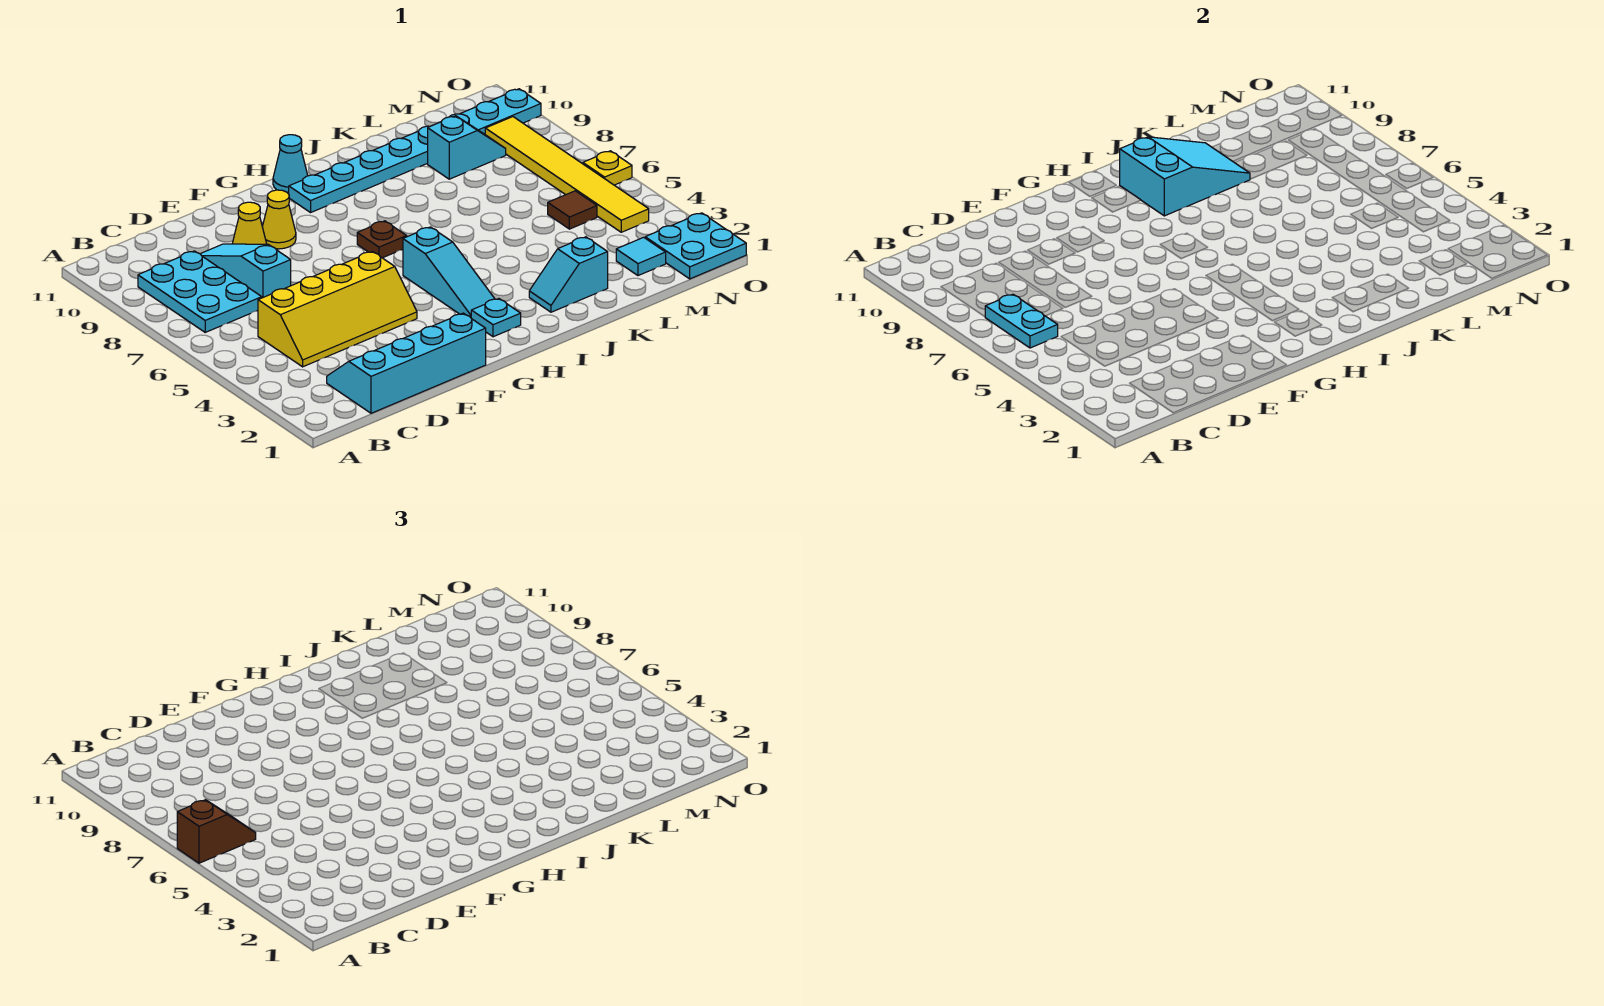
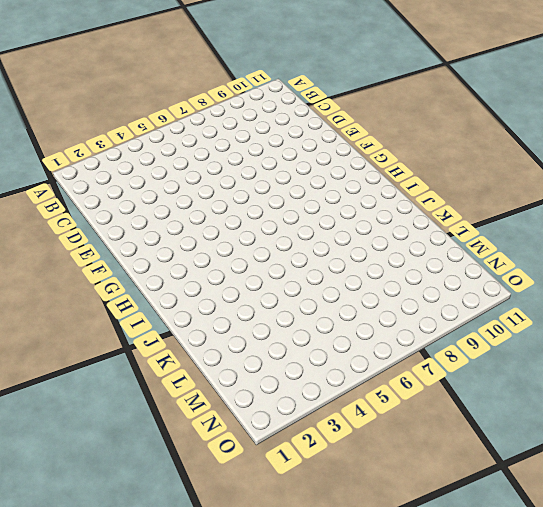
none -> cyan plate B7:C9 level 1
none -> cyan slope C1:F2 level 1 top 1
none -> yellow slope C4:F5 level 1 top 5

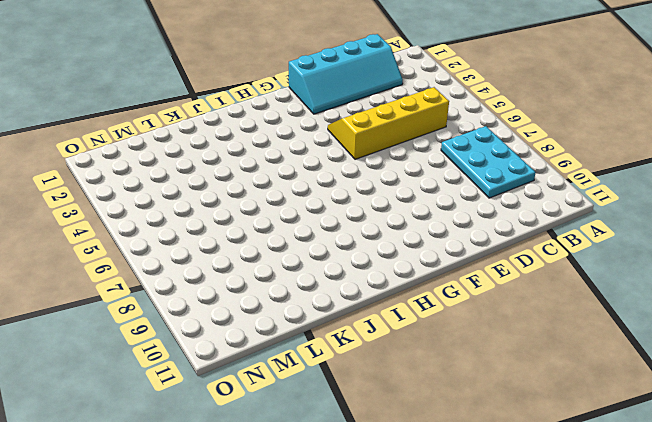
none -> cyan slope D7:D9 level 1 top 7
none -> yellow cone E9 level 1
none -> yellow cone F9 level 1

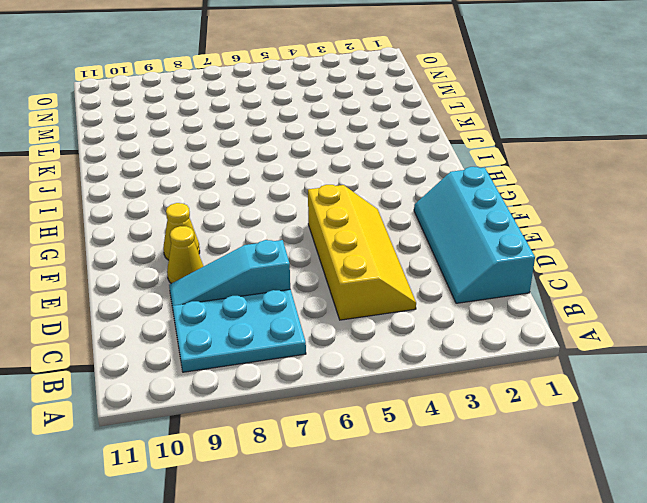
none -> cyan plate H2 level 1
none -> cyan slope H3:H5 level 1 top 5
none -> brown plate H7 level 1

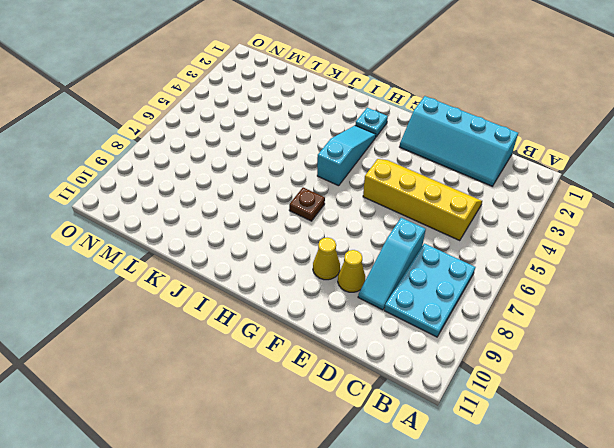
none -> cyan plate H10:O10 level 1
none -> cyan cone H11 level 1
none -> cyan slope J2:K2 level 1 top K

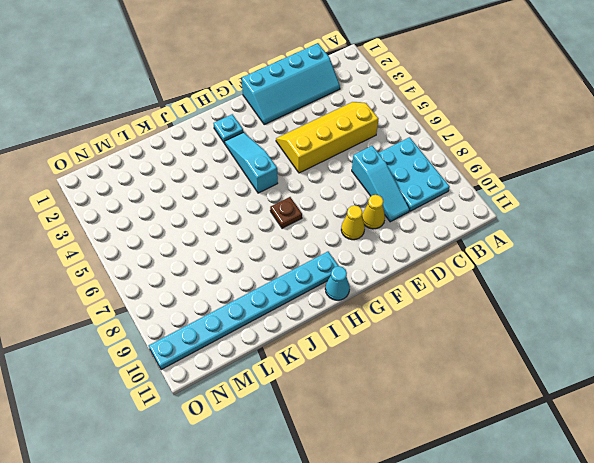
none -> cyan slope J2:K2 level 1 top K
none -> cyan slope L9:M9 level 1 top L
none -> cyan tile M2 level 1

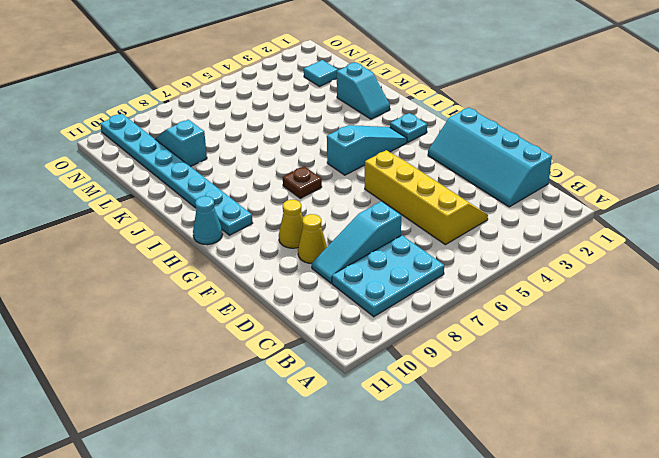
none -> brown tile M5 level 1
none -> cyan plate N1:O2 level 1
none -> yellow tile N4:N9 level 1

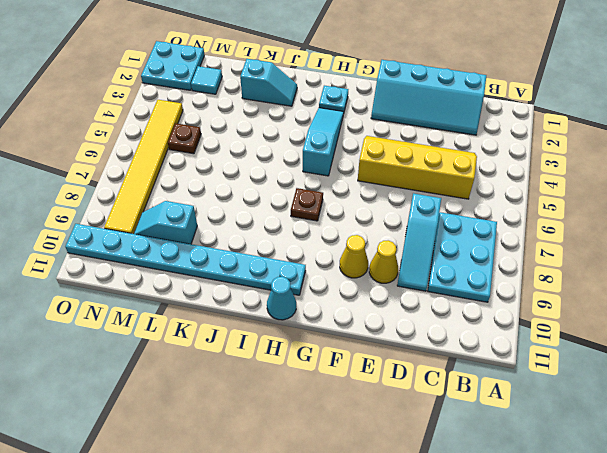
brown plate M5 level 1 -> brown tile M5 level 1
none -> yellow plate O6 level 1
none -> cyan plate B6:B7 level 2
none -> cyan slope I9:K10 level 2 top I

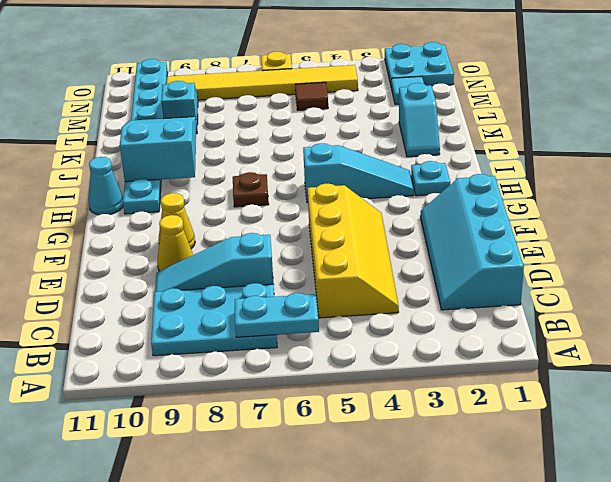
none -> brown slope A6:B6 level 3 top A

